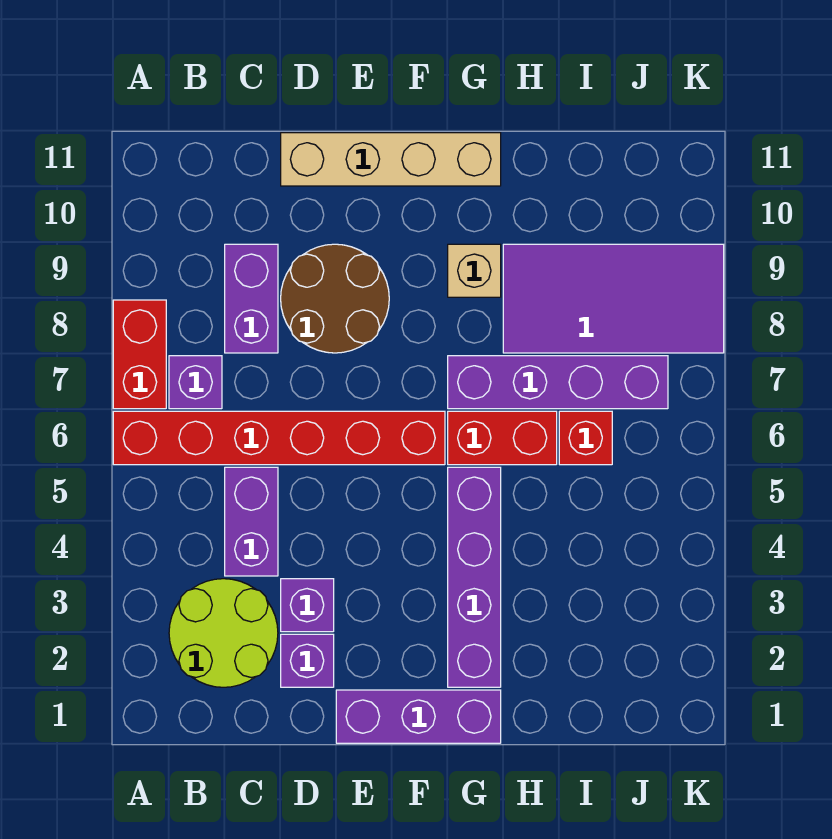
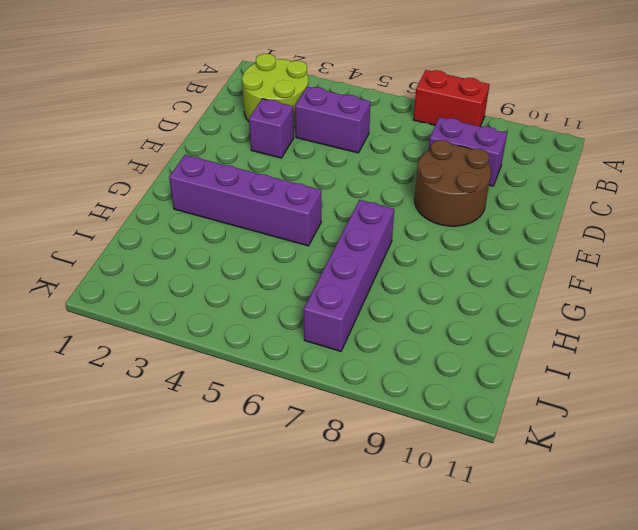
none -> red brick A6:F6 level 1
none -> purple brick B7 level 1
none -> purple brick D2 level 1

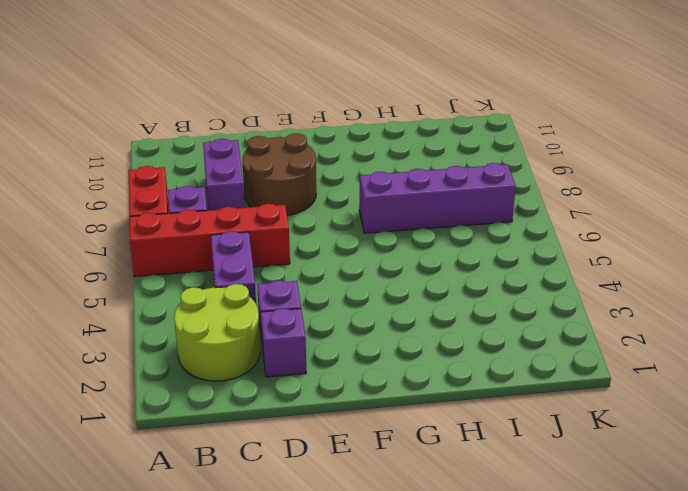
red brick A6:D6 level 1 -> red brick A6:F6 level 1
none -> tan brick D11:G11 level 1
none -> purple brick E1:G1 level 1
none -> purple brick G2:G5 level 1

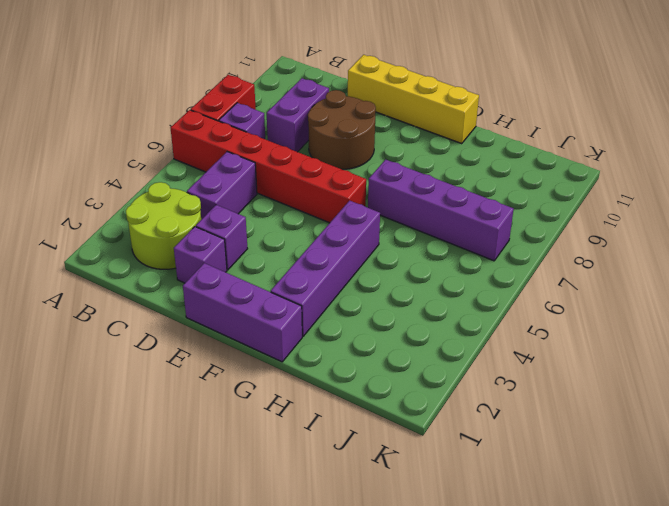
yellow brick D11:G11 level 1 -> tan brick D11:G11 level 1
none -> red brick G6:H6 level 1
none -> tan brick G9 level 1
none -> purple tile H8:K9 level 1

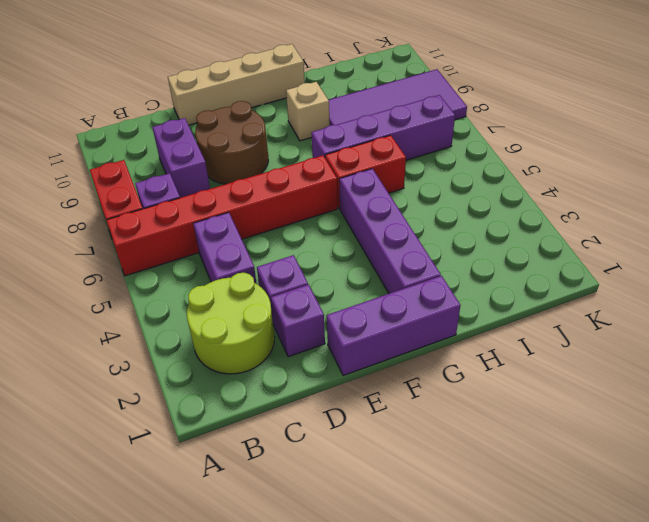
none -> red brick I6 level 1

